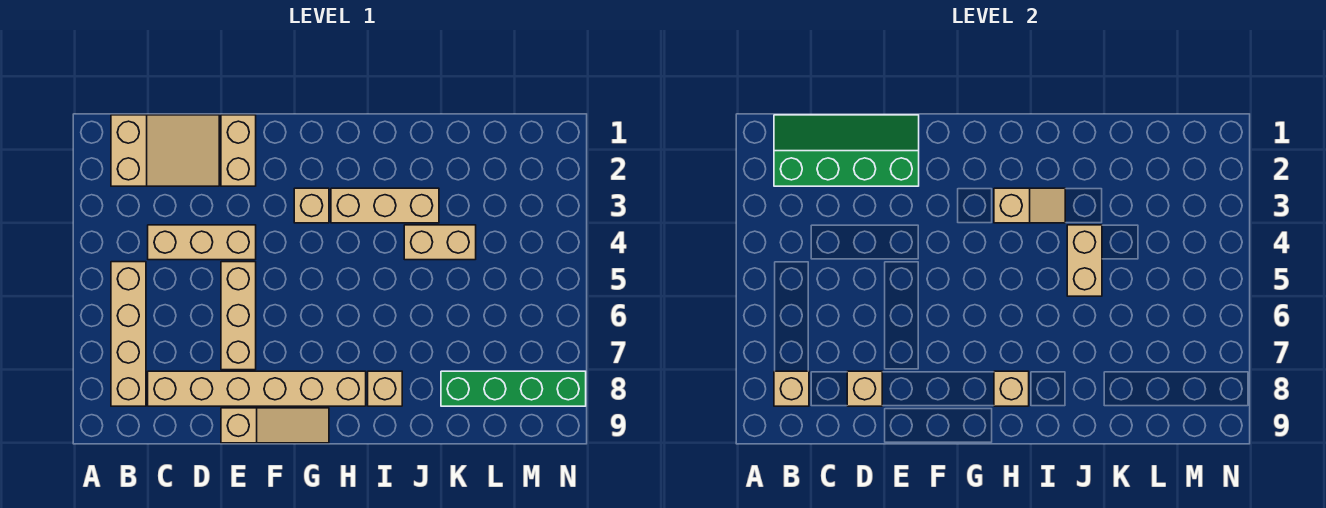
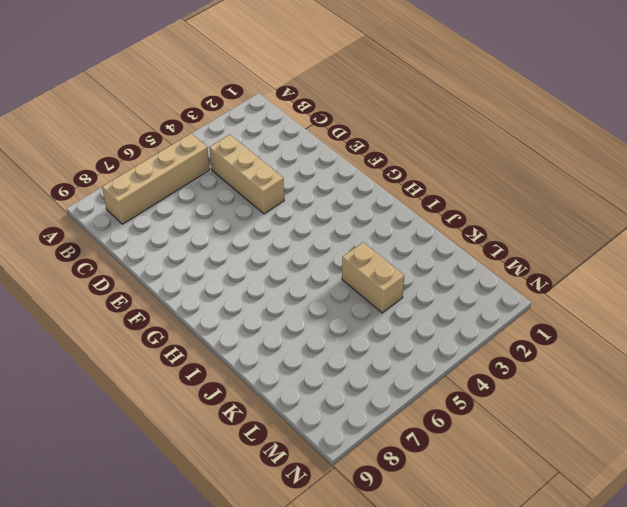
none -> tan slope B1:D2 level 1 top B
none -> tan brick C8:H8 level 1
none -> tan brick E1:E2 level 1

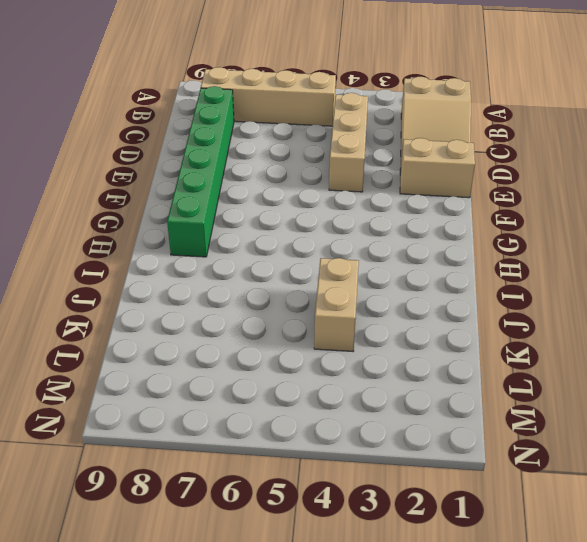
green brick C8:H8 level 1 -> tan brick C8:H8 level 1
none -> tan brick E5:E7 level 1
none -> tan slope E9:G9 level 1 top E
none -> tan brick G3 level 1

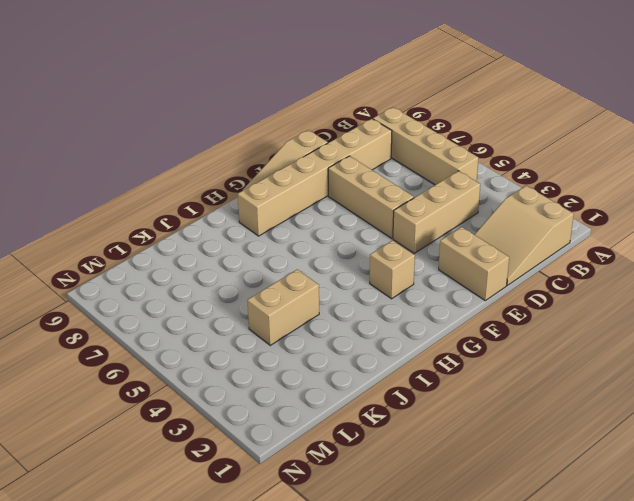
none -> tan brick H3:J3 level 1
none -> tan brick I8 level 1
none -> green brick K8:N8 level 1

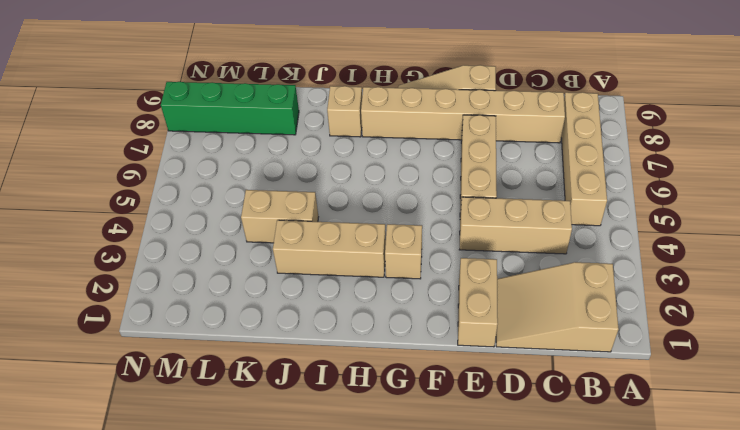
none -> green slope B1:E2 level 2 top 2
none -> tan brick B8 level 2
none -> tan brick D8 level 2

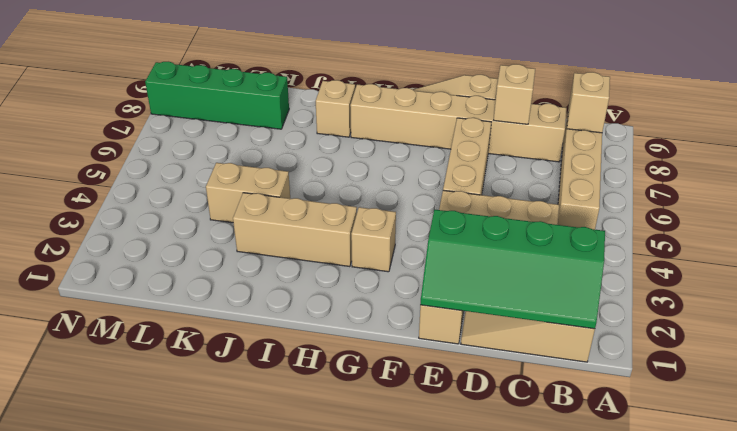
none -> tan slope H3:I3 level 2 top H
none -> tan brick H8 level 2
none -> tan brick J4:J5 level 2

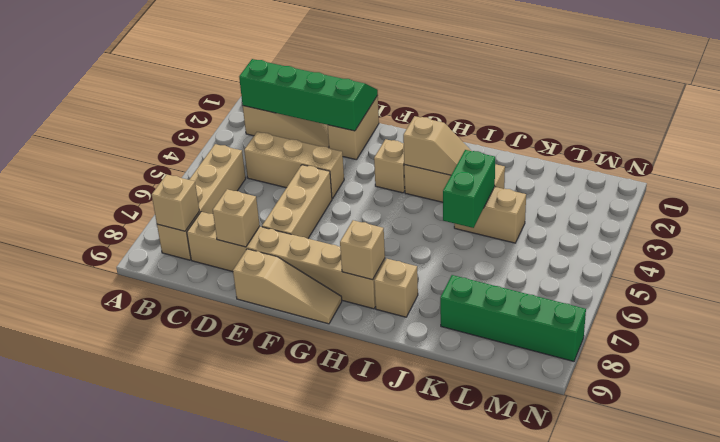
green brick J4:J5 level 2 -> tan brick J4:J5 level 2

